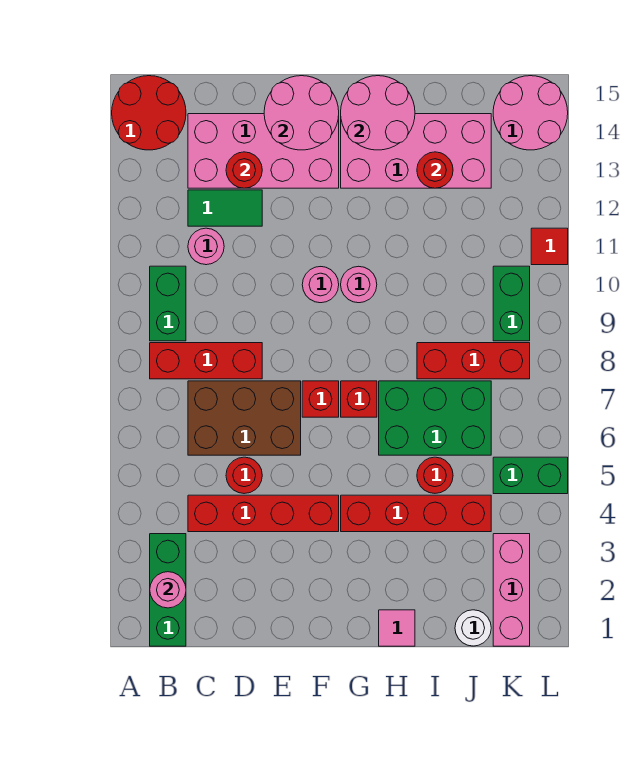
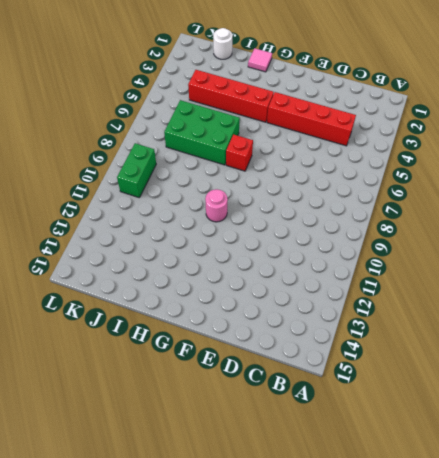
none -> red round brick A14:B15 level 1
none -> green brick B1:B3 level 1
none -> red brick B8:D8 level 1
none -> green brick B9:B10 level 1

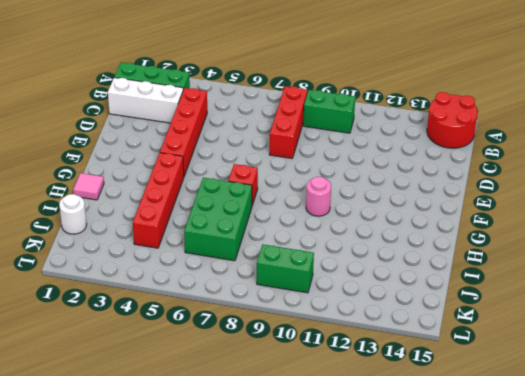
white brick C1:C3 level 1 -> none
none -> brown brick C6:E7 level 1
none -> pink round brick C11 level 1
none -> green tile C12:D12 level 1
none -> pink brick C13:F14 level 1

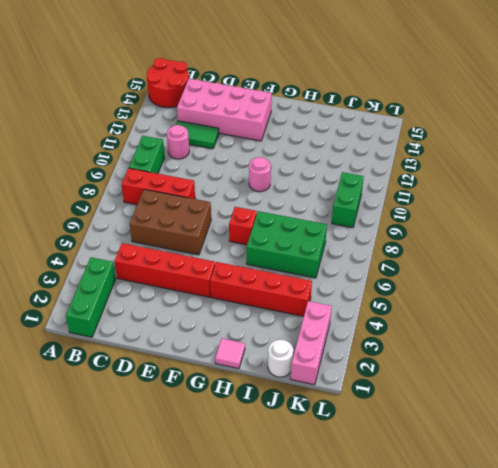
none -> red round brick D5 level 1
none -> red brick F7 level 1
none -> pink round brick F10 level 1
none -> pink brick G13:J14 level 1

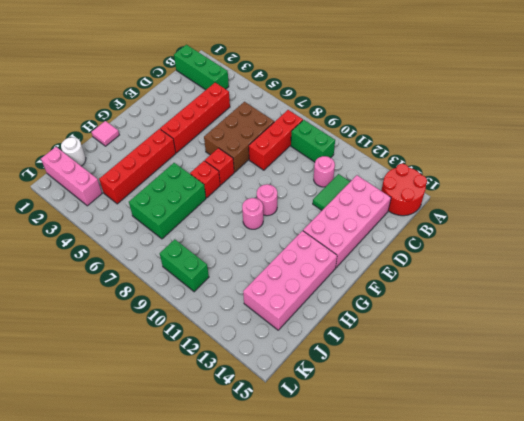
none -> red round brick D5 level 1
none -> red round brick I5 level 1
none -> red brick I8:K8 level 1
none -> green brick K5:L5 level 1

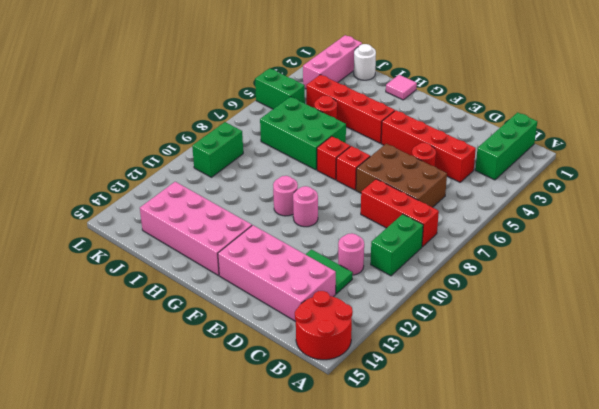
none -> red brick I8:K8 level 1
none -> pink round brick K14:L15 level 1
none -> red tile L11 level 1
none -> pink round brick B2 level 2

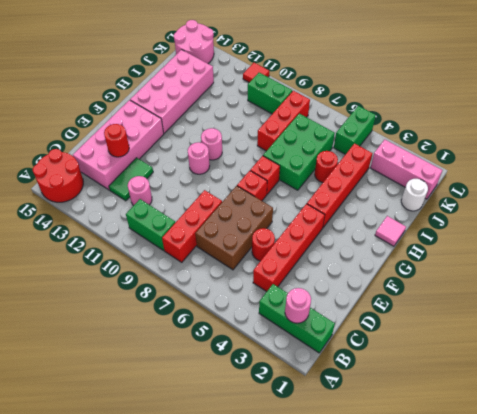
none -> pink round brick E14:F15 level 2
none -> pink round brick G14:H15 level 2
none -> red round brick I13 level 2

